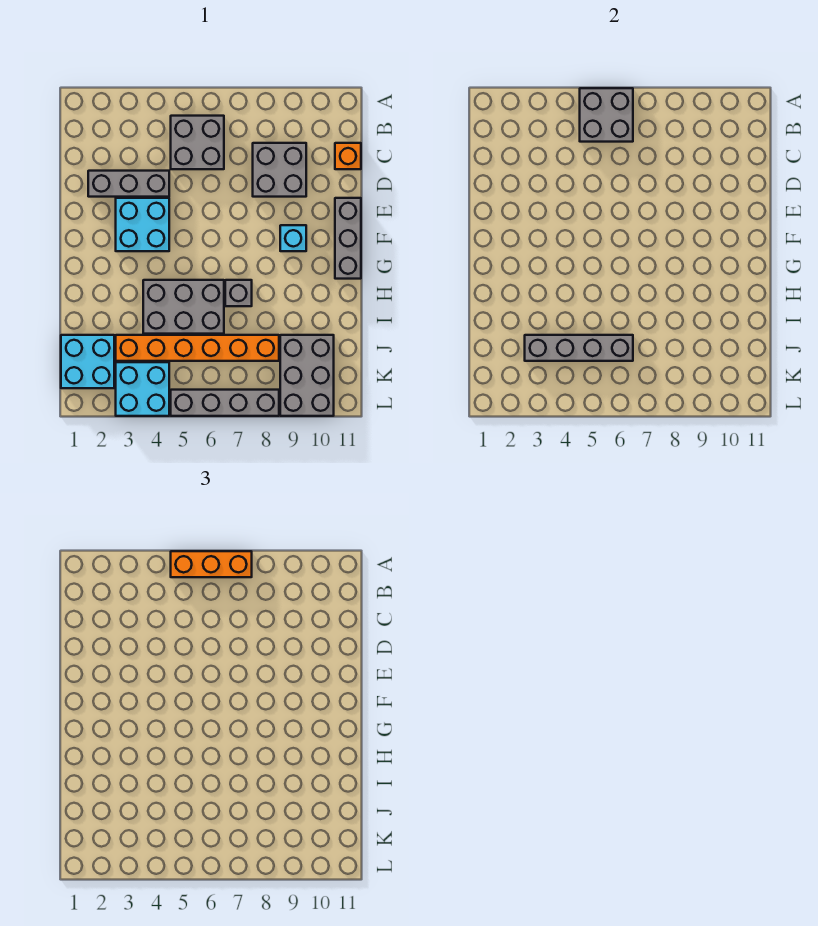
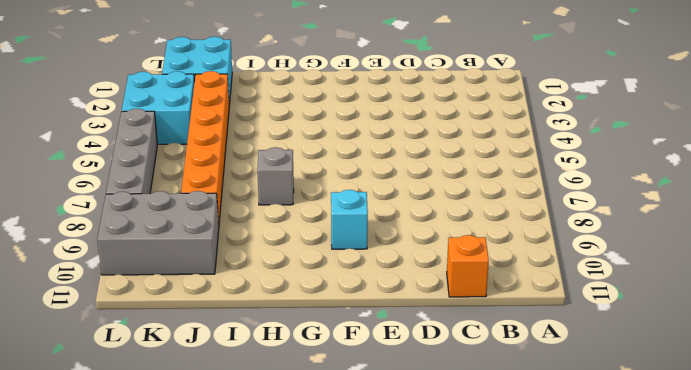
none -> grey brick B5:C6 level 1
none -> grey brick C8:D9 level 1
none -> grey brick D2:D4 level 1

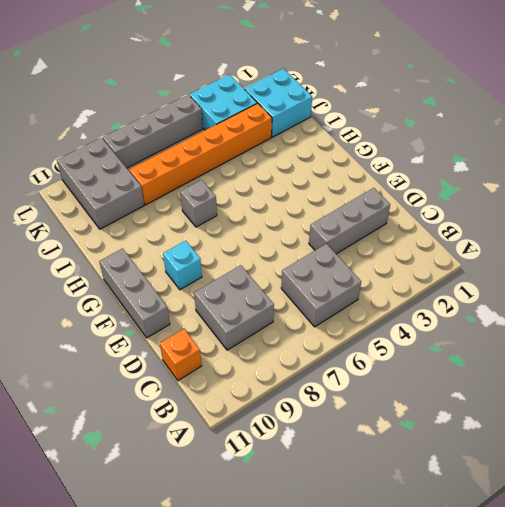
none -> cyan brick E3:F4 level 1
none -> grey brick H4:I6 level 1
none -> grey brick A5:B6 level 2

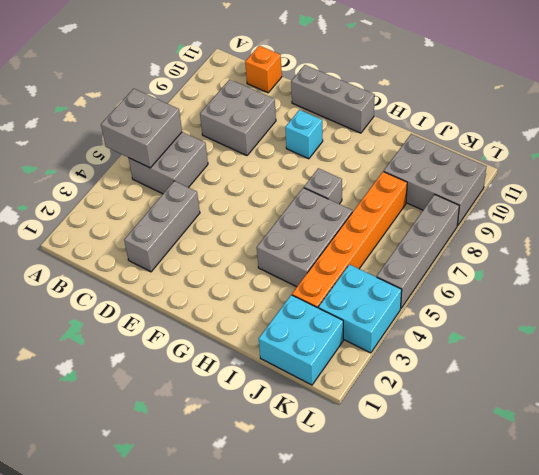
none -> cyan brick E3:F4 level 1
none -> grey brick J3:J6 level 2
none -> orange brick A5:A7 level 3

